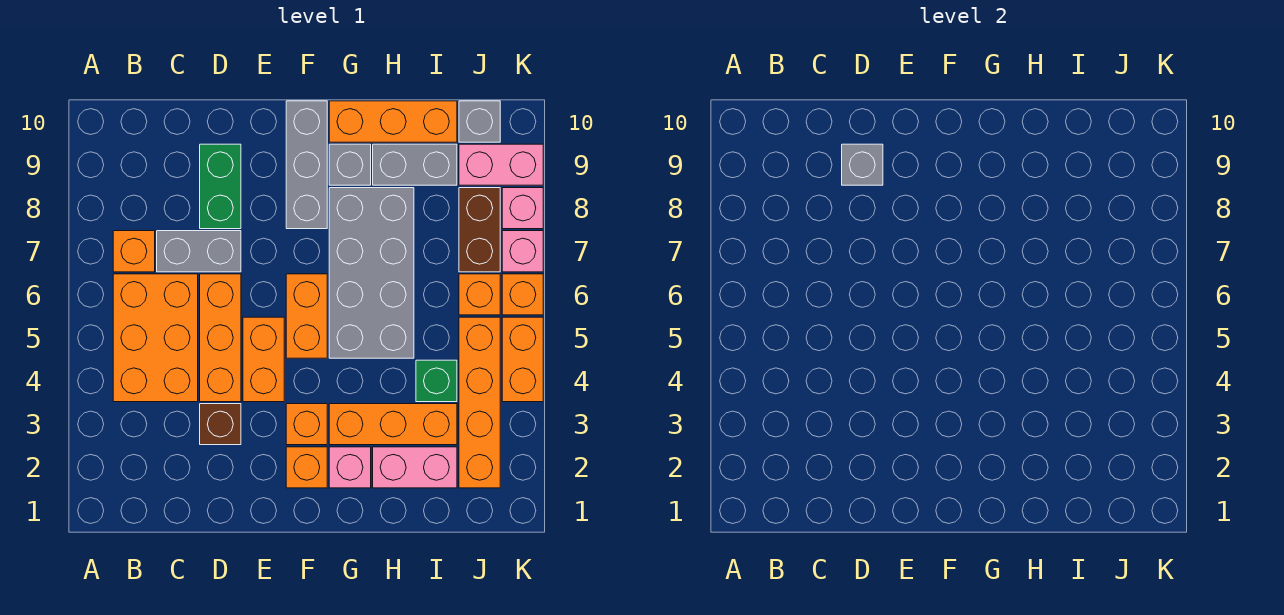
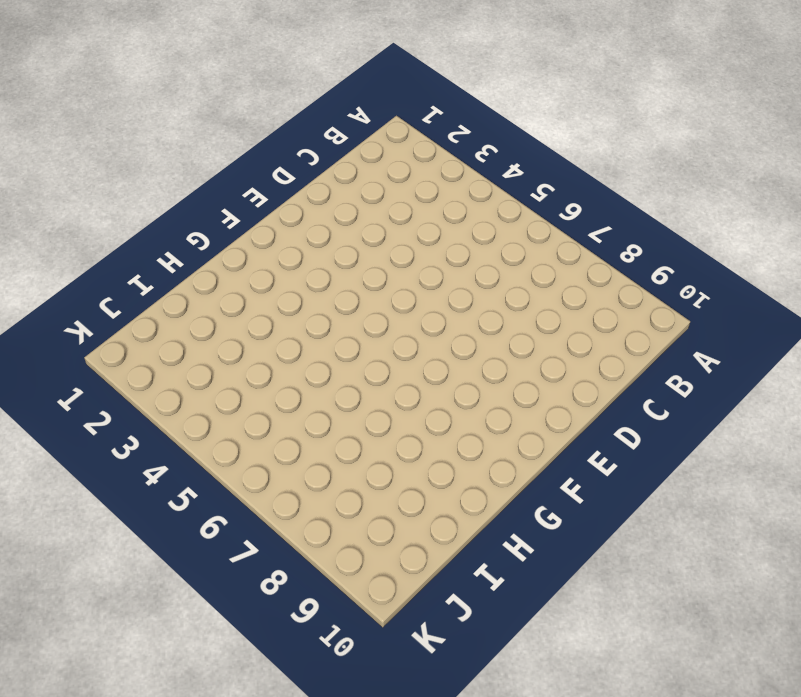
none -> orange brick B4:C6 level 1
none -> orange brick B7 level 1
none -> grey brick C7:D7 level 1

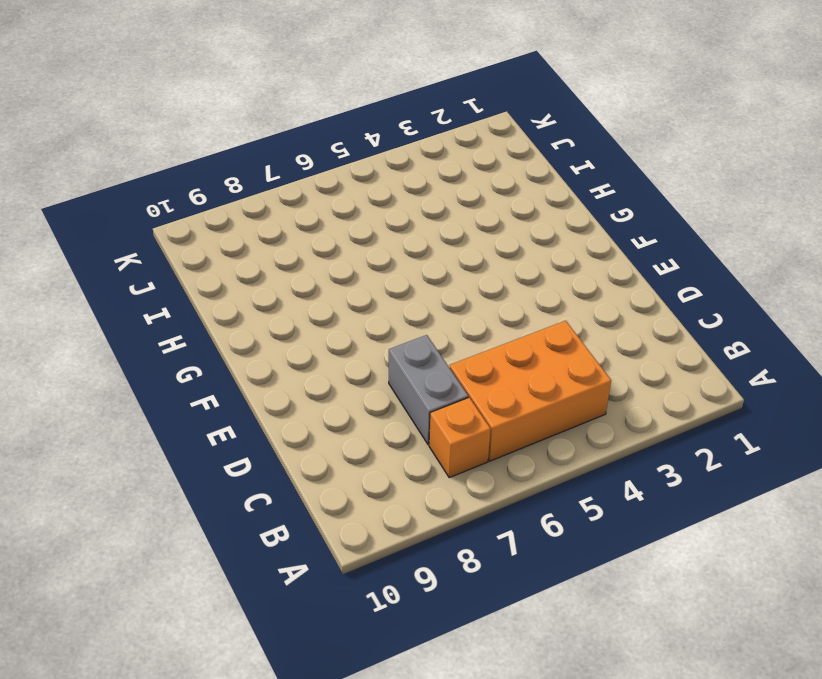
none -> brown brick D3 level 1
none -> orange brick D4:D6 level 1
none -> green brick D8:D9 level 1

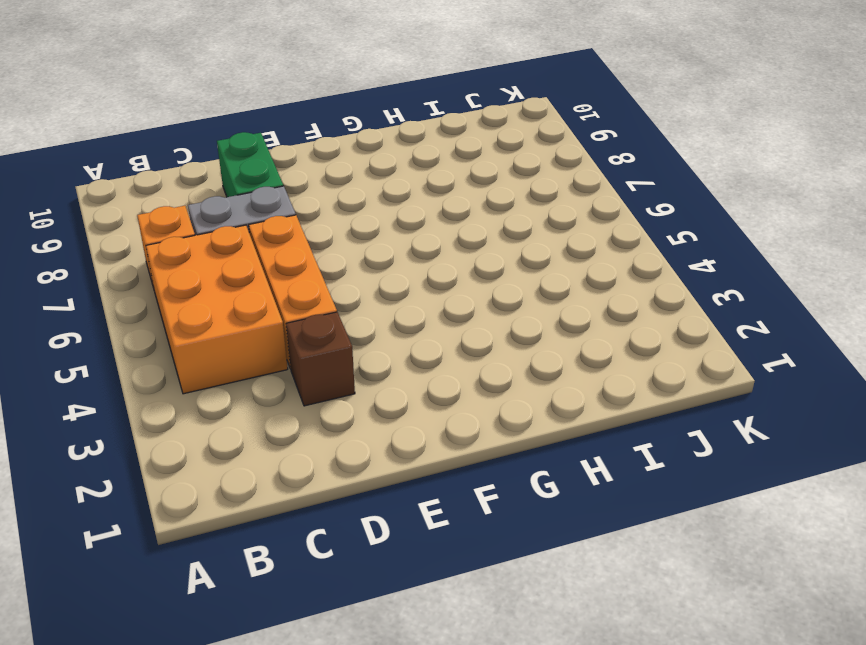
none -> orange brick E4:E5 level 1
none -> orange brick F2 level 1
none -> orange brick F3 level 1

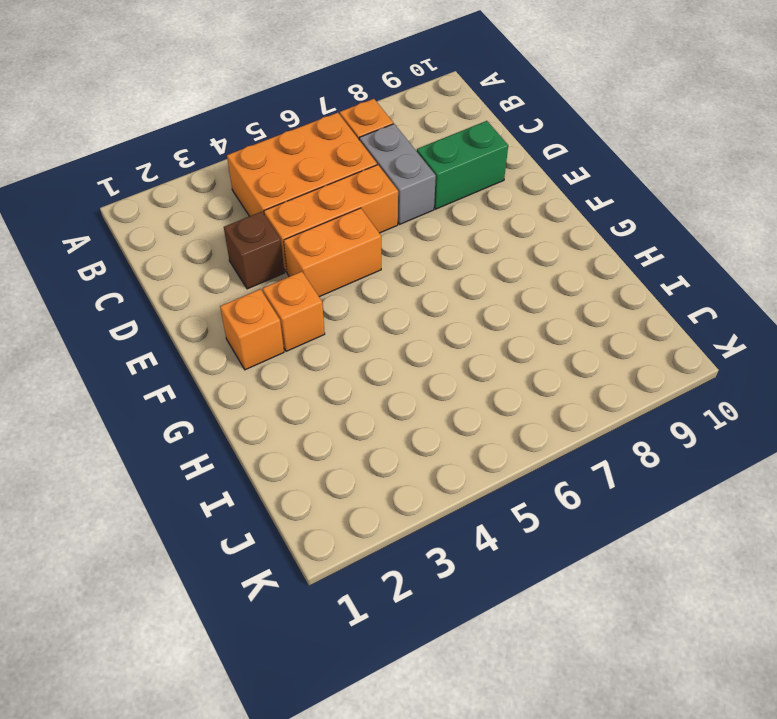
none -> orange brick F5:F6 level 1
none -> grey brick F8:F10 level 1
none -> pink brick G2 level 1

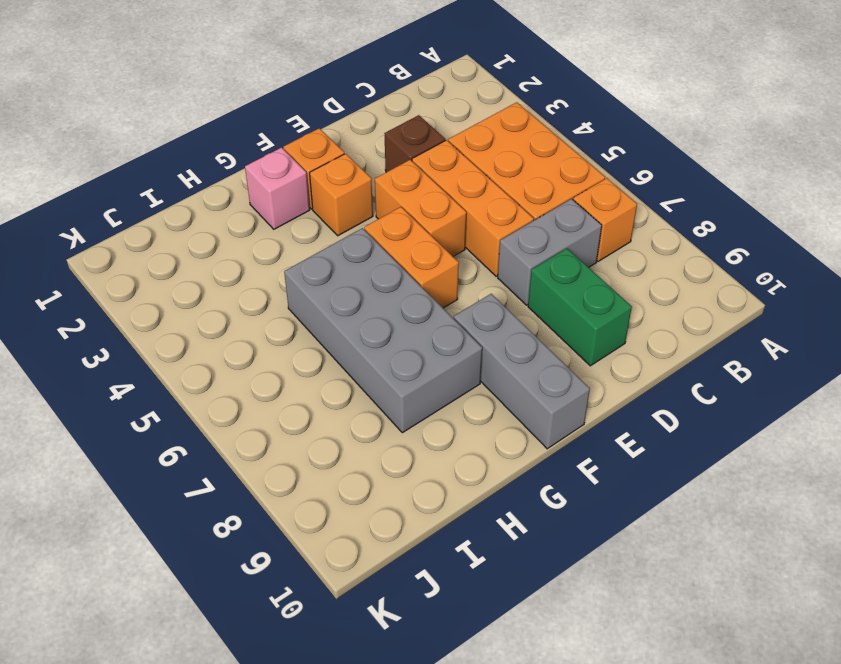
none -> orange brick G3:I3 level 1
none -> grey brick G9 level 1
none -> orange brick G10:I10 level 1

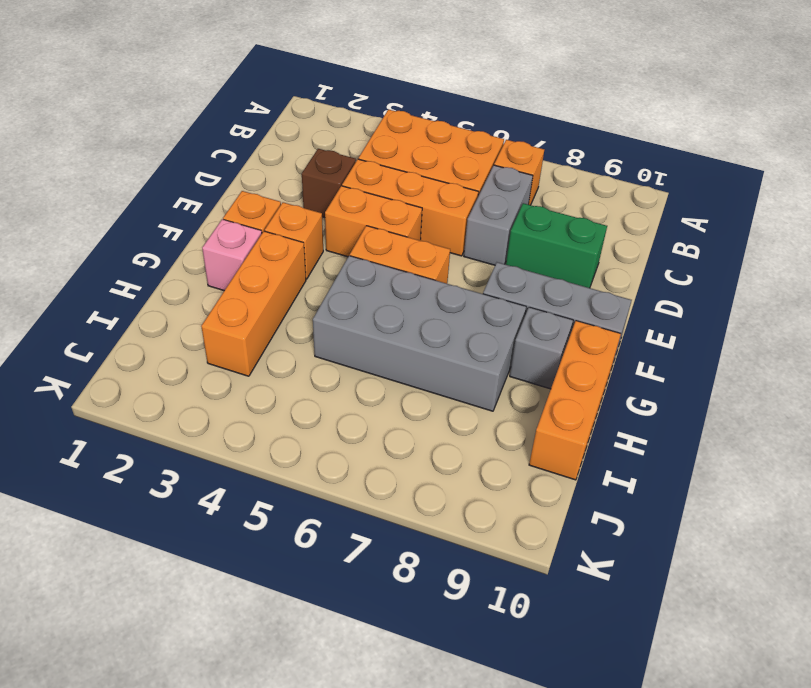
none -> pink brick H2:I2 level 1
none -> grey brick H9:I9 level 1
none -> green brick I4 level 1

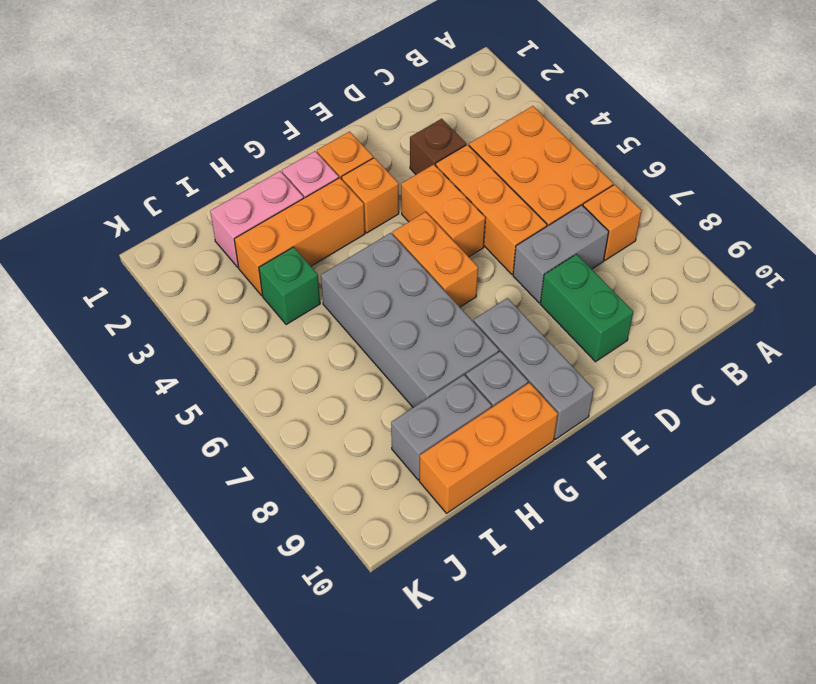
none -> orange brick J2:J5 level 1
none -> orange brick J6 level 1
none -> brown brick J7:J8 level 1

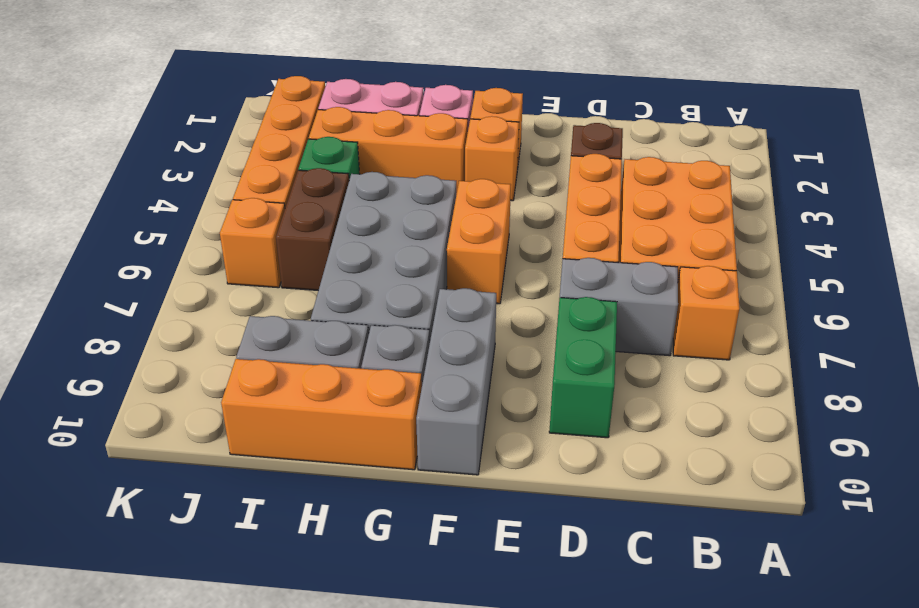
brown brick I5:I6 level 1 -> brown brick J7:J8 level 1
none -> orange brick E4:E5 level 1
none -> pink brick J9:K9 level 1
none -> grey brick J10 level 1

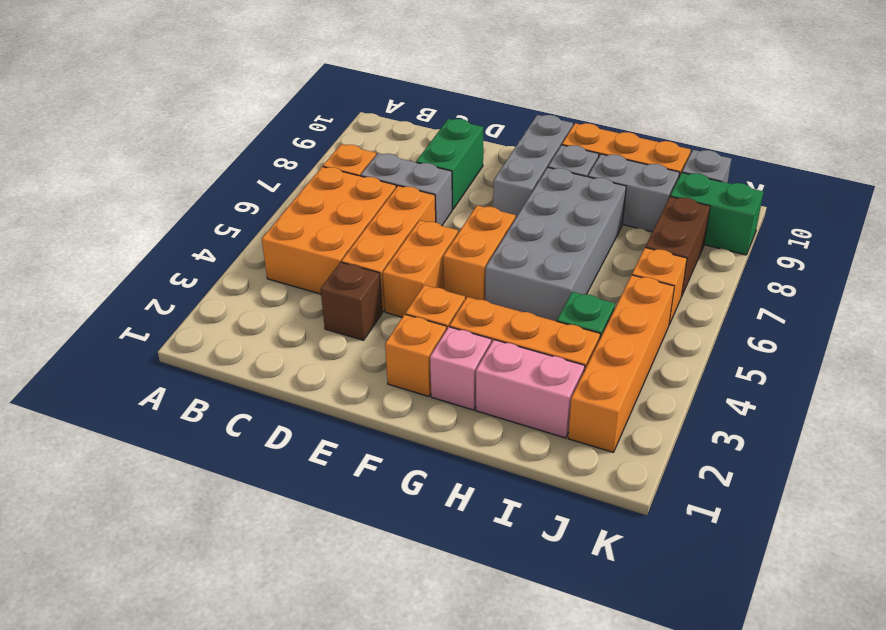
green brick J9:K9 level 1 -> pink brick J9:K9 level 1
none -> orange brick K4:K5 level 1
none -> orange brick K6 level 1
none -> pink brick K7 level 1

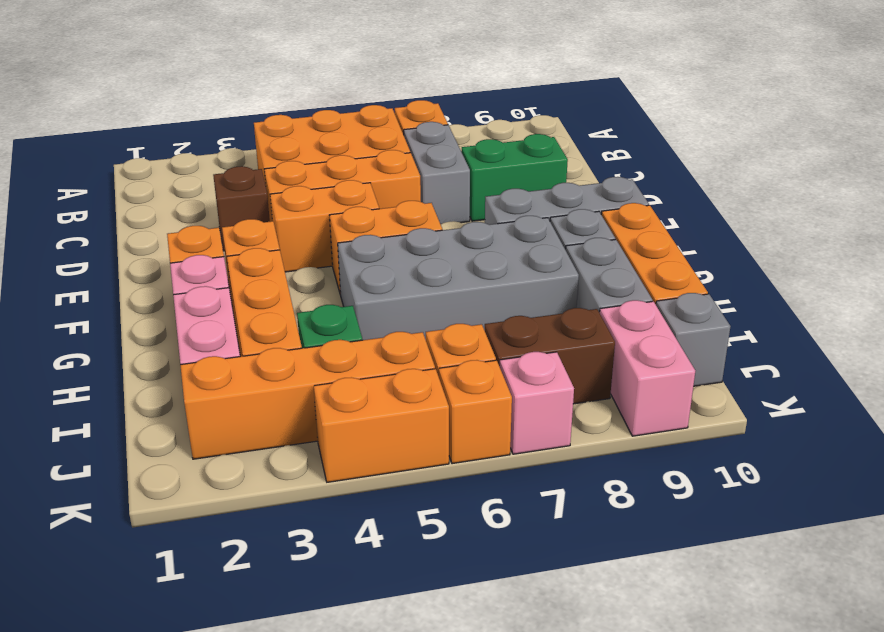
none -> pink brick K8 level 1
none -> grey brick D9 level 2

